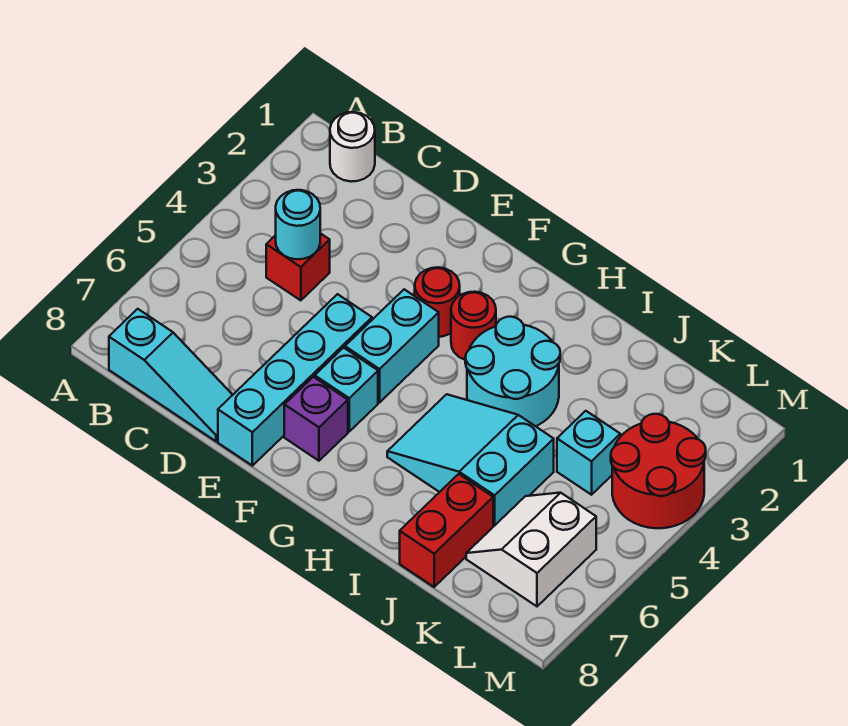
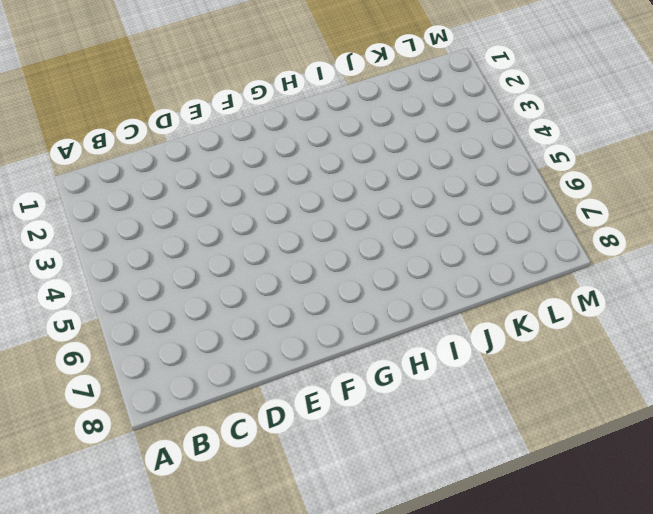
none -> white round brick B1 level 1
none -> cyan slope B8:D8 level 1 top B
none -> red brick C4 level 1

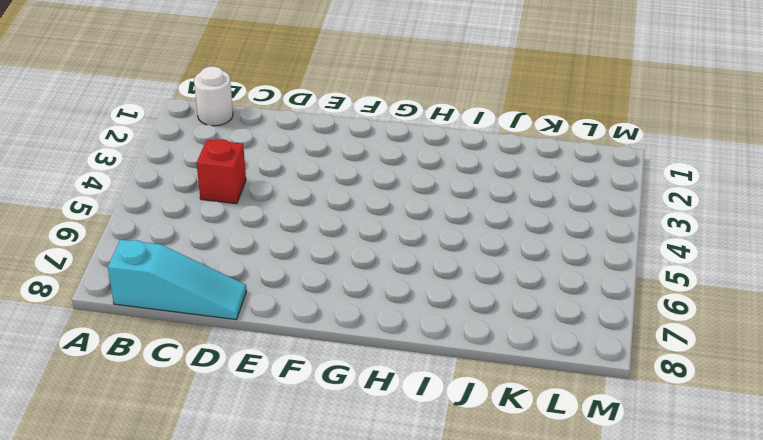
none -> cyan brick E5:E8 level 1
none -> red round brick F3 level 1
none -> cyan brick F4:F5 level 1

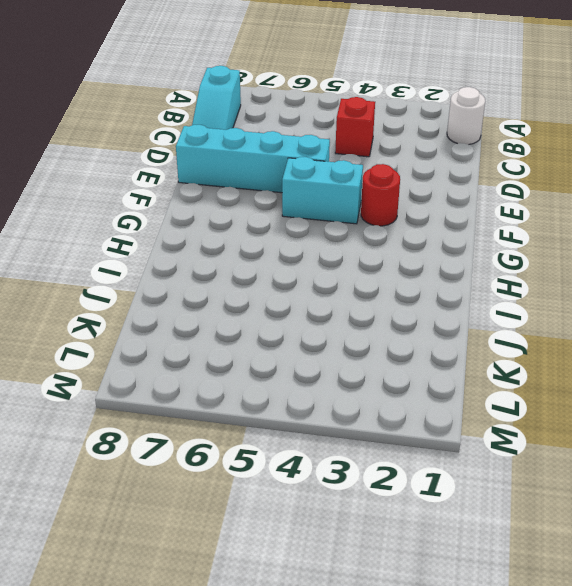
none -> cyan brick F6 level 1
none -> purple brick F7 level 1
none -> red round brick G3 level 1

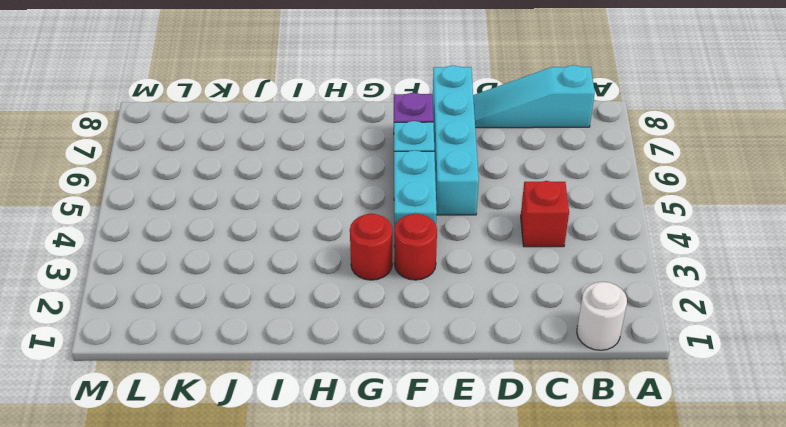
none -> cyan round brick H3:I4 level 1
none -> cyan slope H5:J6 level 1 top J
none -> red brick J7:J8 level 1

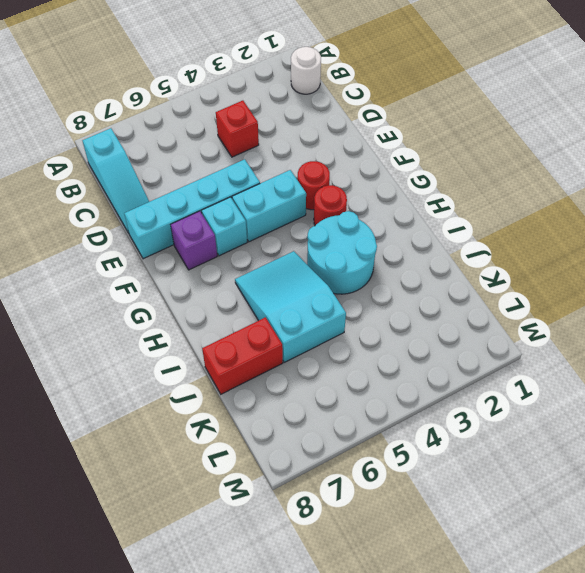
none -> cyan brick K4 level 1
none -> white slope K6:L7 level 1 top L
none -> red round brick L3:M4 level 1

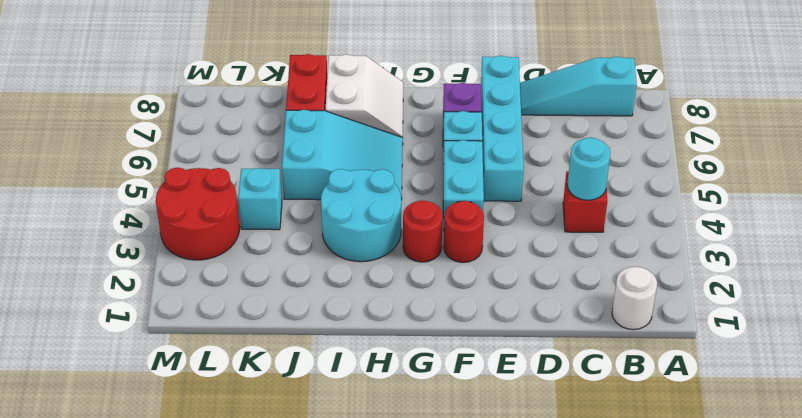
white slope H7:I8 level 1 top I -> white slope K6:L7 level 1 top L

